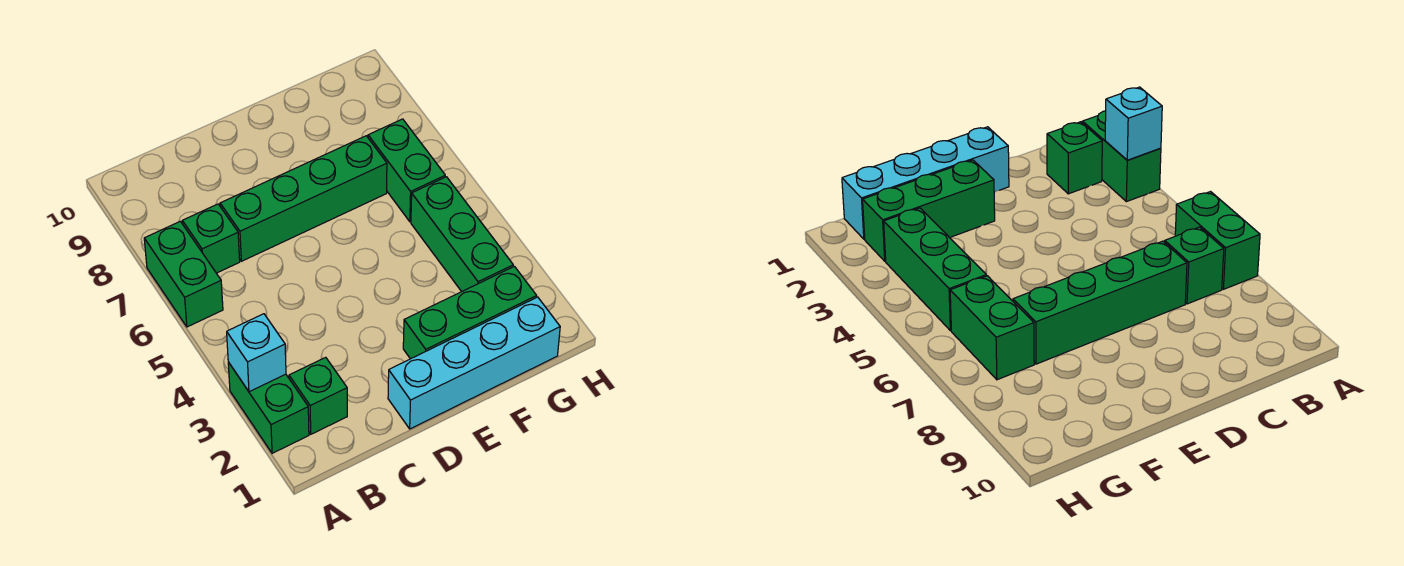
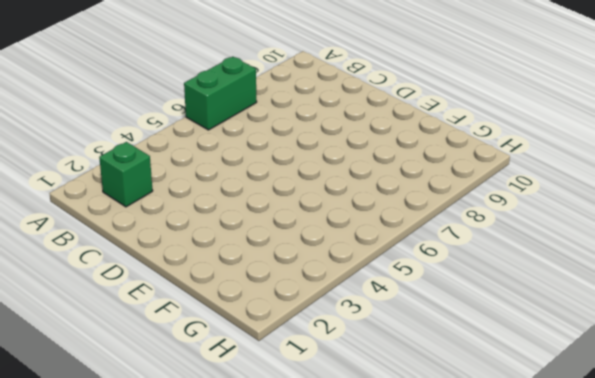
none -> green brick A2:A3 level 1
none -> green brick B7 level 1

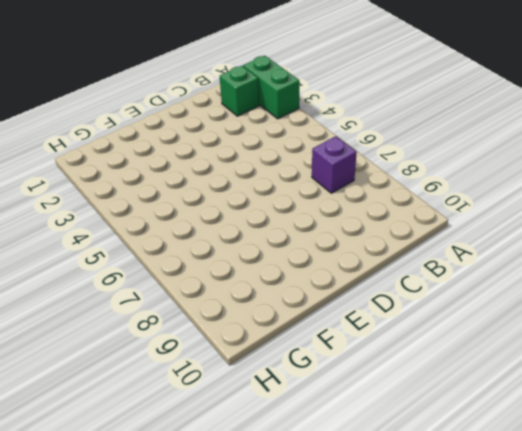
purple brick B7 level 1 -> green brick B7 level 1
none -> green brick A6:A7 level 1
none -> green brick C7:F7 level 1

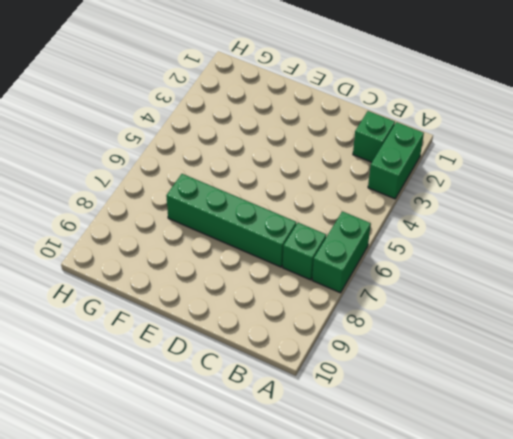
none -> cyan brick D1:G1 level 1
none -> green brick E2:G2 level 1

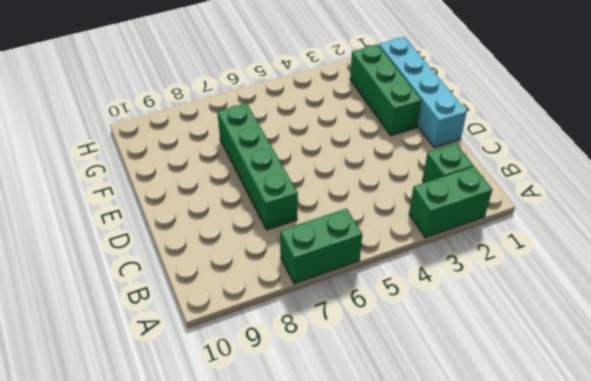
none -> green brick B7 level 1
none -> green brick G3:G5 level 1

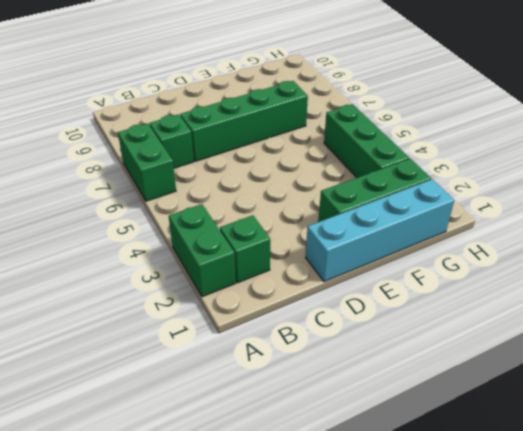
none -> green brick G6:G7 level 1
none -> cyan brick A3 level 2

